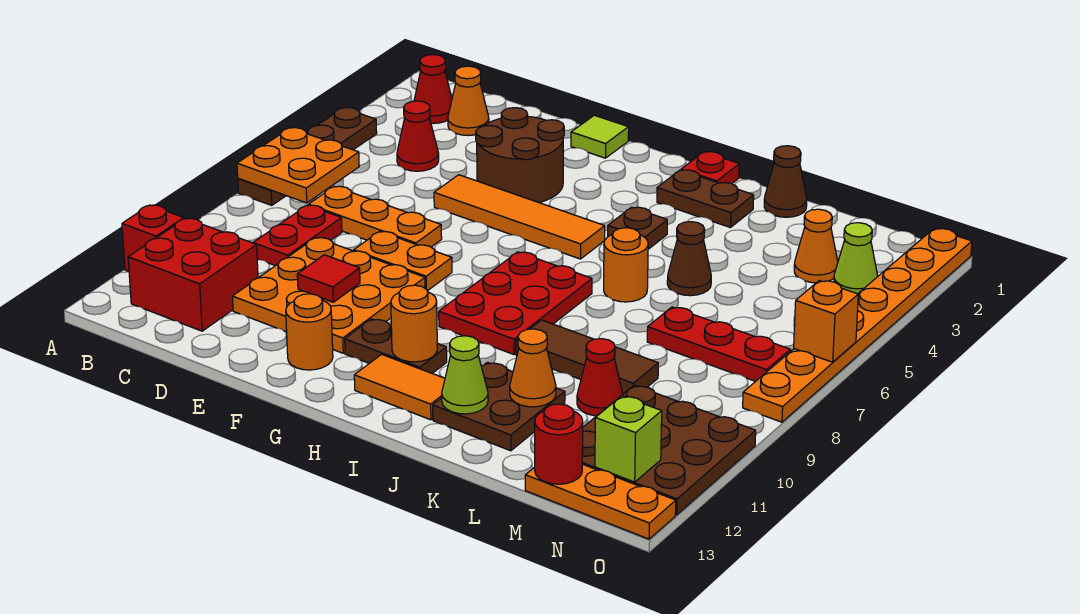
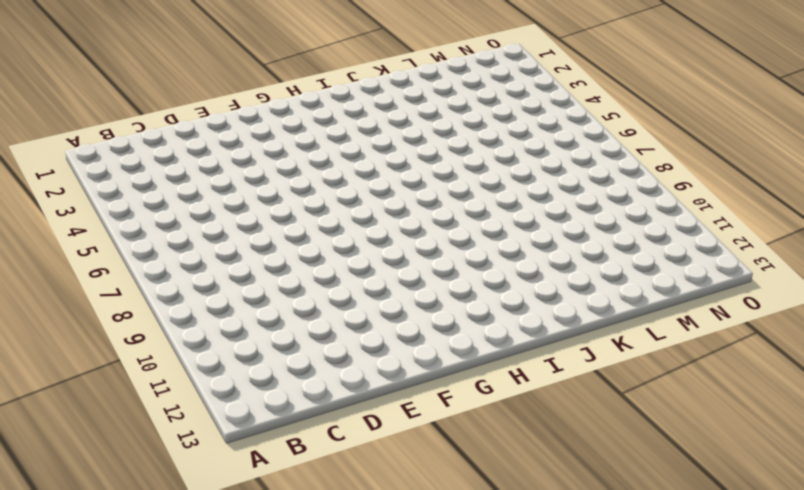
none -> brown plate A4:A7 level 1
none -> red brick A11 level 1
none -> red cone B2 level 1
none -> red brick B11:C12 level 1

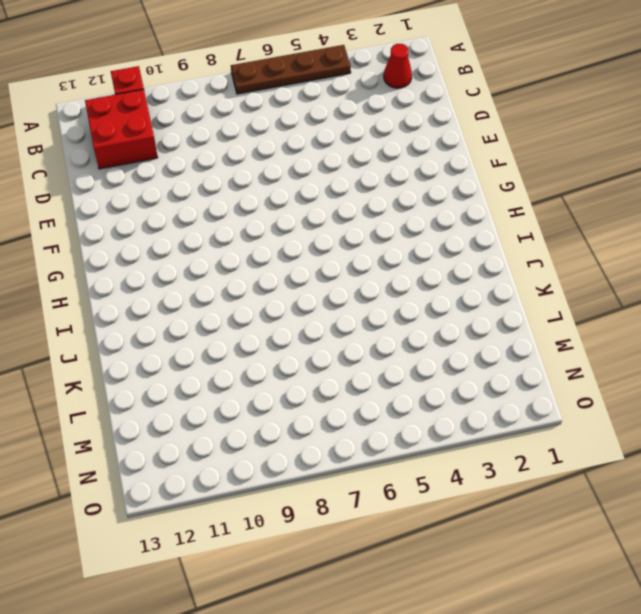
none -> orange cone C2 level 1
none -> red cone C4 level 1
none -> orange plate C7:E7 level 1
none -> red plate C8:C9 level 1

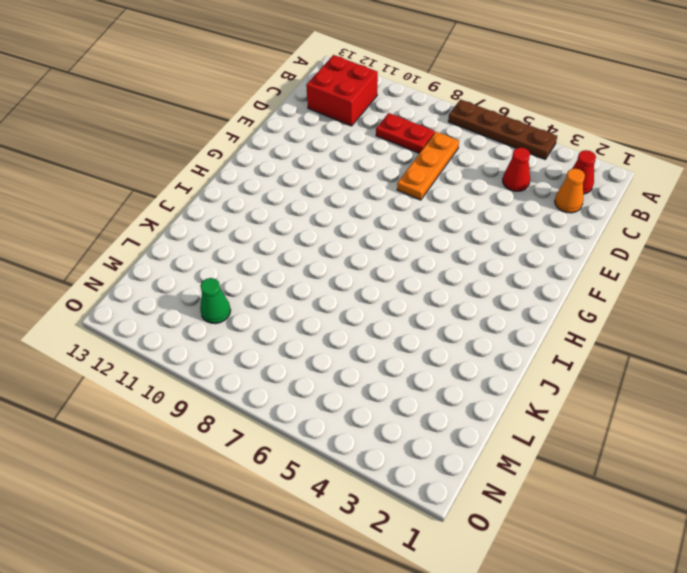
green cone M10 level 1 -> brown plate M10:O12 level 1
none -> red brick A11 level 1
none -> orange plate D9:F11 level 1
none -> brown round brick E3:F4 level 1
none -> orange tile E5:H5 level 1

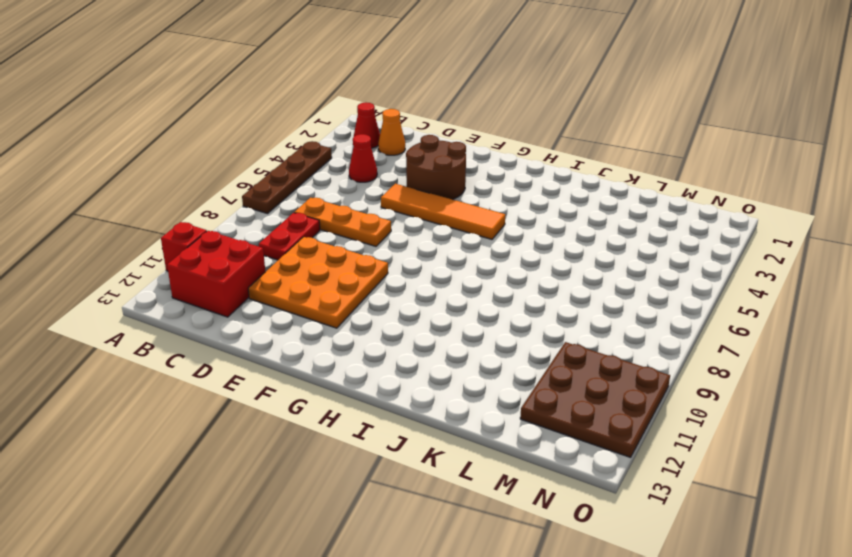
none -> orange plate E8:F8 level 1
none -> lime tile F1 level 1
none -> orange round brick F12 level 1
none -> brown plate G11:H11 level 1

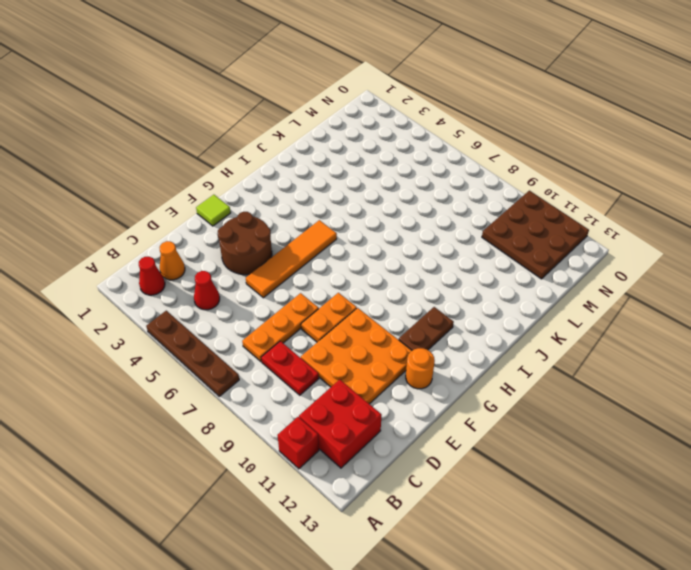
none -> red plate H7:I9 level 1
none -> orange tile H12:I12 level 1
none -> red plate I1 level 1
none -> brown plate I2:J2 level 1

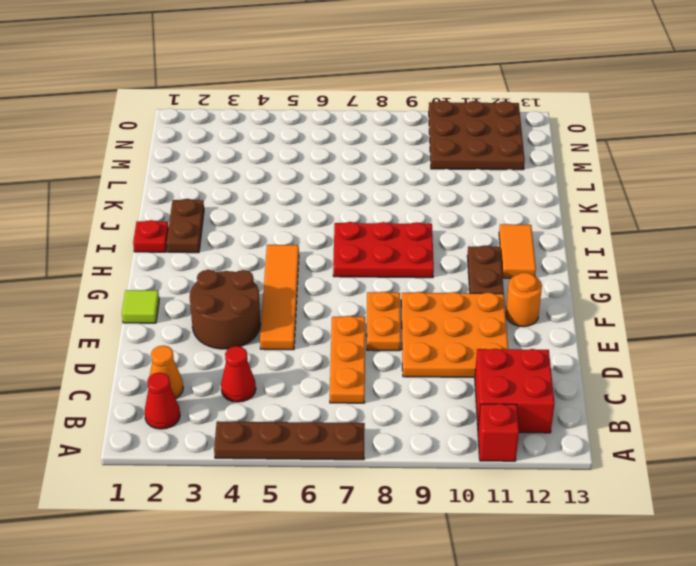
none -> red plate C8:C9 level 1
none -> brown plate I4 level 1
none -> orange round brick J6 level 1
none -> brown tile J9:L9 level 1

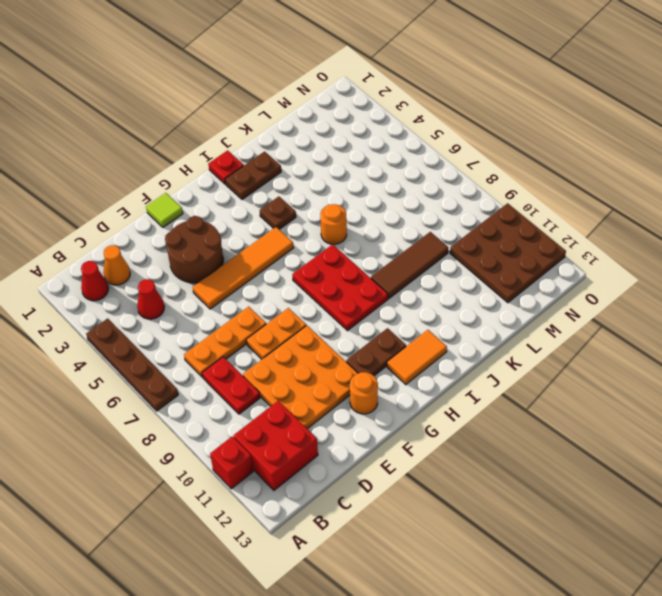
none -> brown plate J11:K12 level 1
none -> brown cone K1 level 1
none -> brown cone K5 level 1
none -> red plate L7:N7 level 1

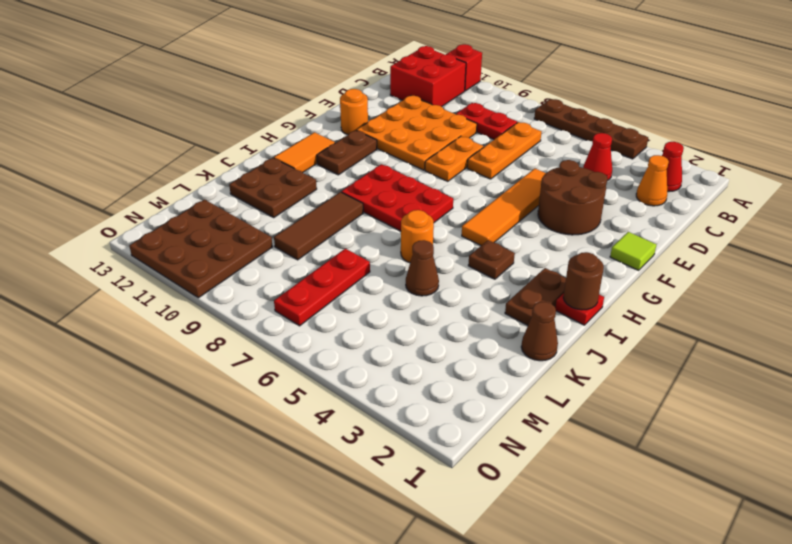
brown round brick I1 level 2 -> none
none -> red cone L10 level 1
none -> orange cone M3 level 1
none -> orange plate M13:O13 level 1
none -> lime cone N3 level 1

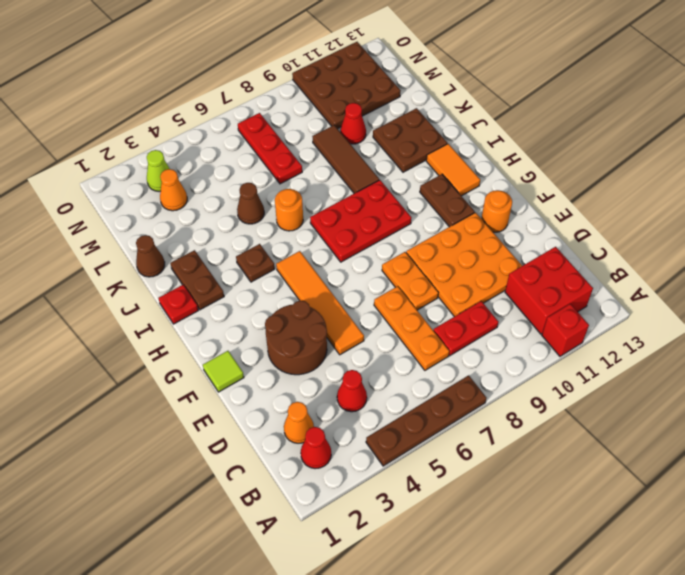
none -> orange plate M13:O13 level 1
none -> orange plate O1:O8 level 1
none -> orange plate A6:B7 level 2
none -> red tile E10 level 2

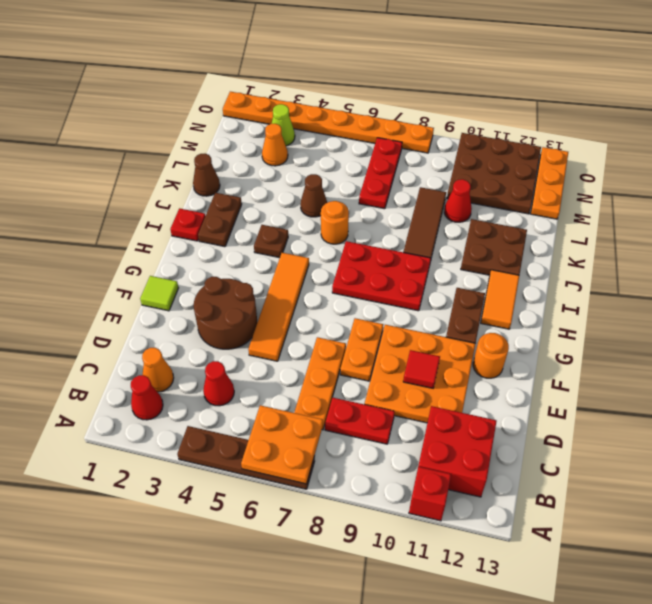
none -> orange round brick H11 level 2
none -> lime cone J12 level 2
none -> orange cone K11 level 2
none -> red round brick M13 level 2

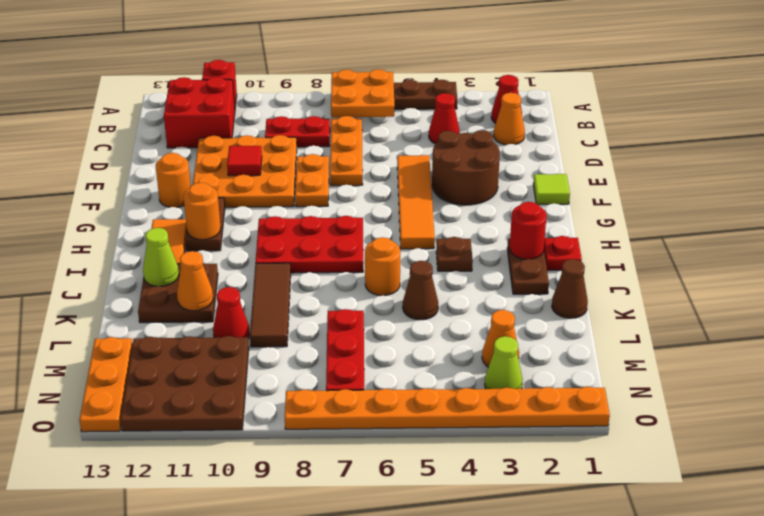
red round brick I2 level 2 -> red round brick M13 level 2
none -> lime brick N12 level 2
none -> orange brick O6 level 2

